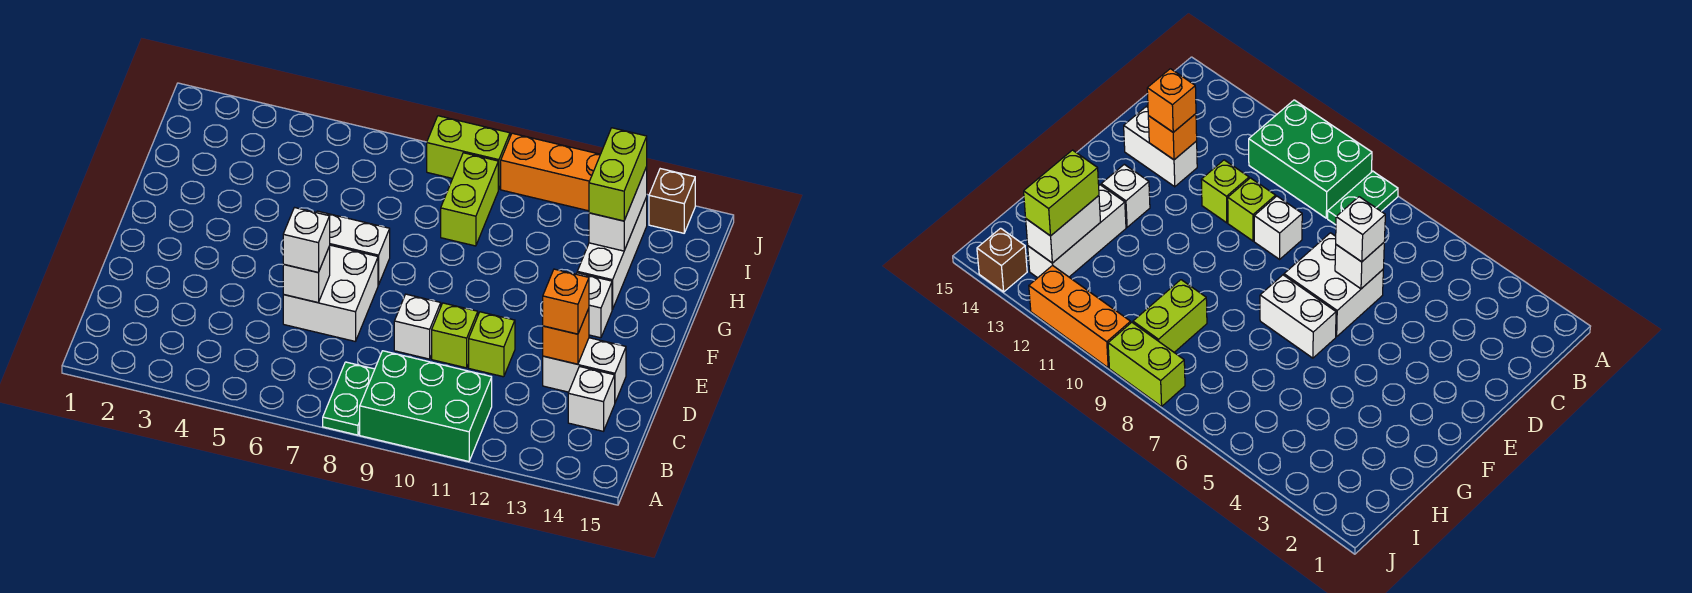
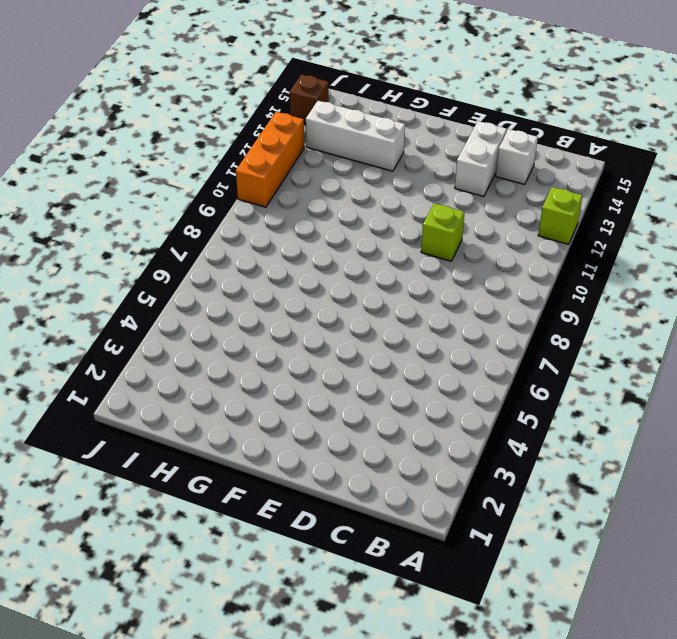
lime brick A12 level 1 -> lime brick D11 level 1
none -> green plate A8:B8 level 1
none -> green brick A9:B11 level 1
none -> white brick D6:E7 level 1

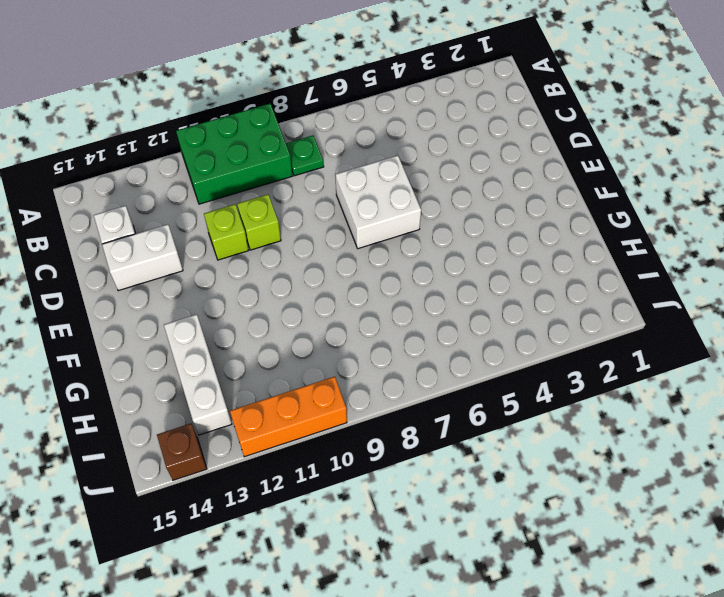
green plate B8 level 1 -> green plate A8:B8 level 1
none -> white brick D9 level 1
none -> white brick F6:F7 level 1
none -> white brick F13 level 1

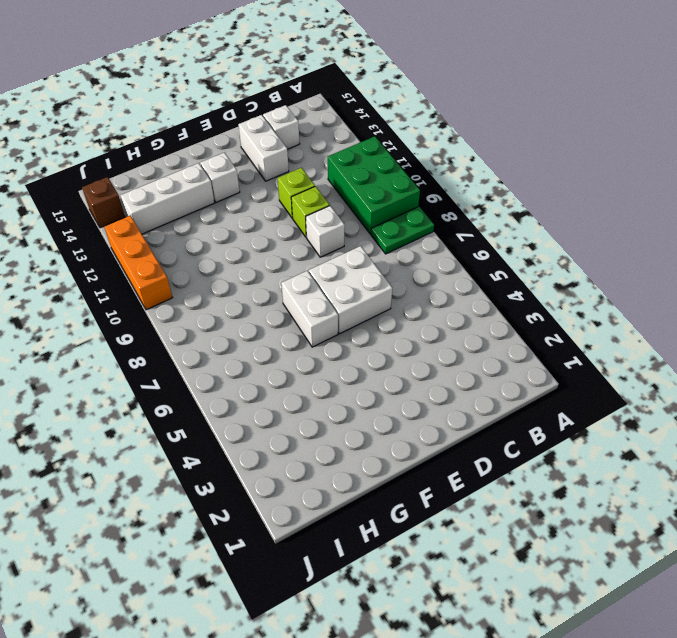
none -> lime brick H9:I9 level 1
none -> lime brick J8:J9 level 1
none -> white brick D6 level 2

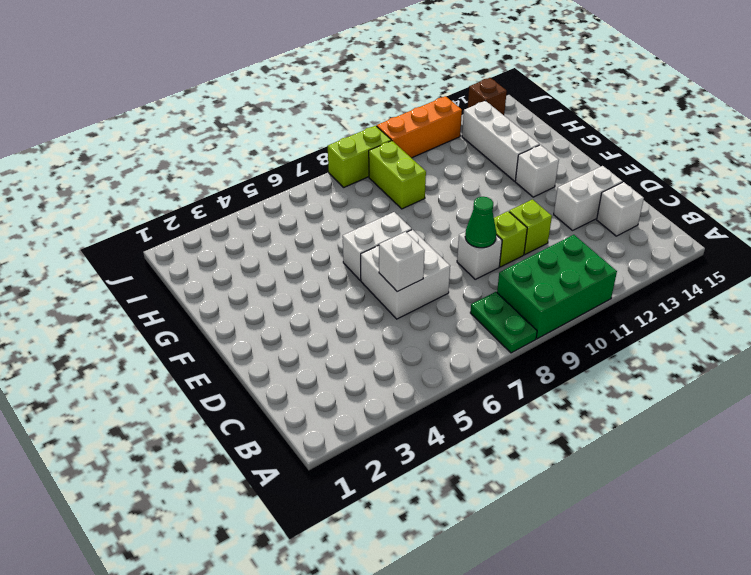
green cone D9 level 2 -> none
none -> orange brick D13 level 2
none -> white brick H13:I13 level 2
none -> white brick D6 level 3

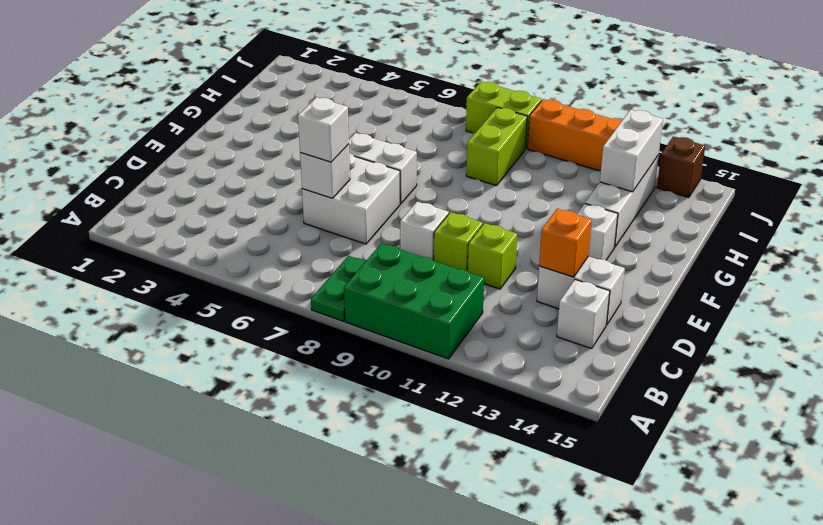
none -> orange brick D13 level 3
none -> lime brick H13:I13 level 3

